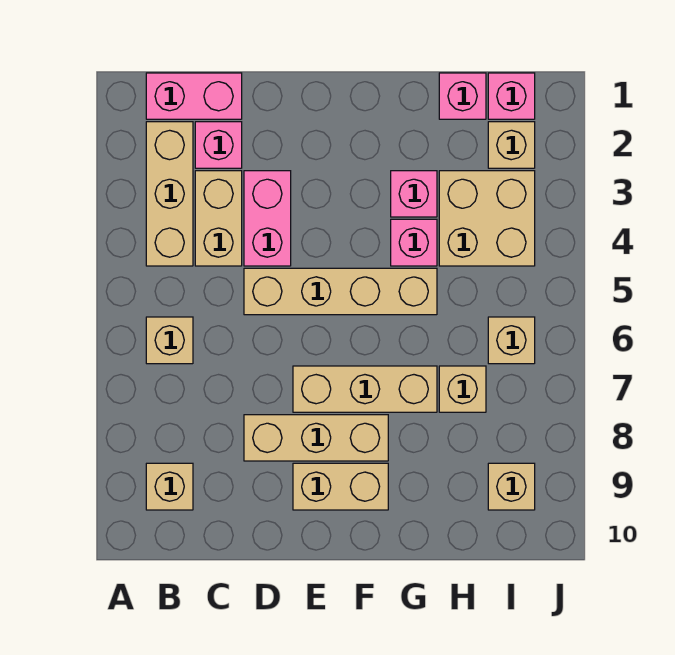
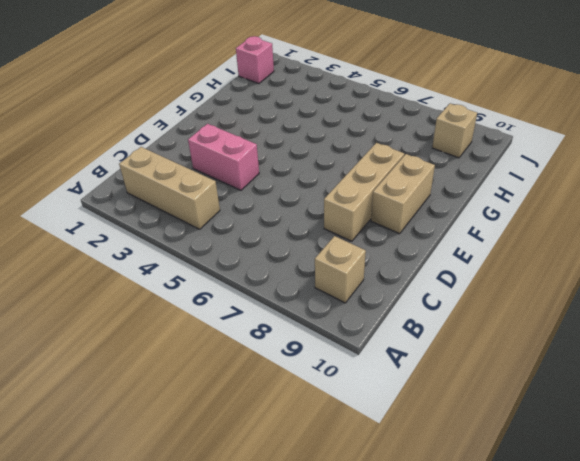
none -> pink brick B1:C1 level 1
none -> tan brick B6 level 1
none -> pink brick C2 level 1

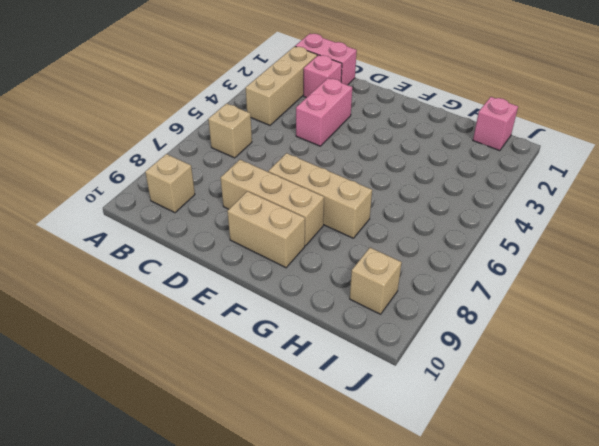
none -> tan brick C3:C4 level 1
none -> tan brick D5:G5 level 1
none -> pink brick G3 level 1

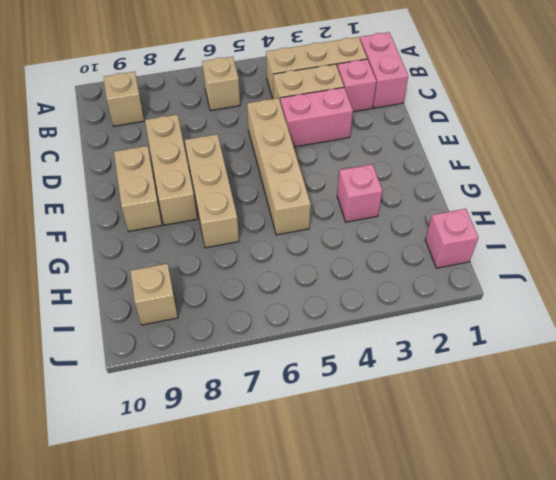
none -> pink brick G4 level 1
none -> pink brick H1 level 1
none -> tan brick H3:I4 level 1

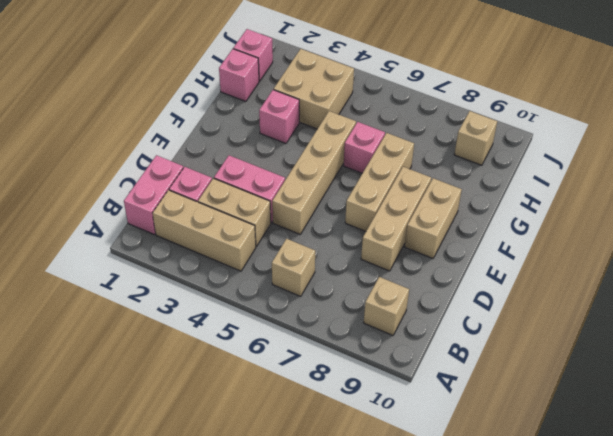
pink brick G6 level 1 -> pink brick G4 level 1
none -> tan brick H7 level 1
none -> tan brick I2 level 1
none -> tan brick I6 level 1

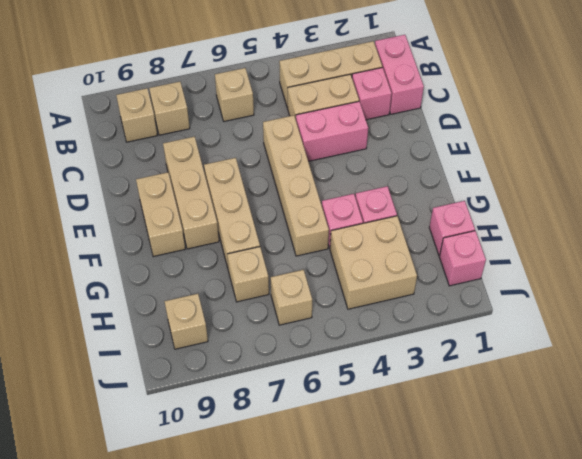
tan brick B8 level 1 -> tan brick I2 level 1

